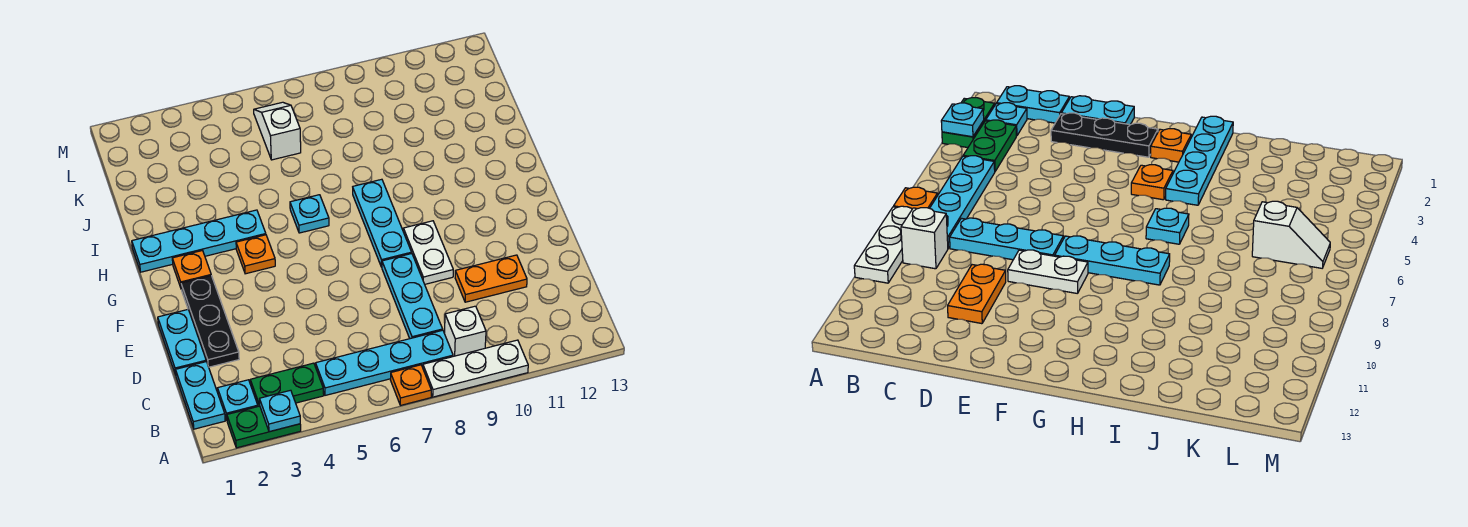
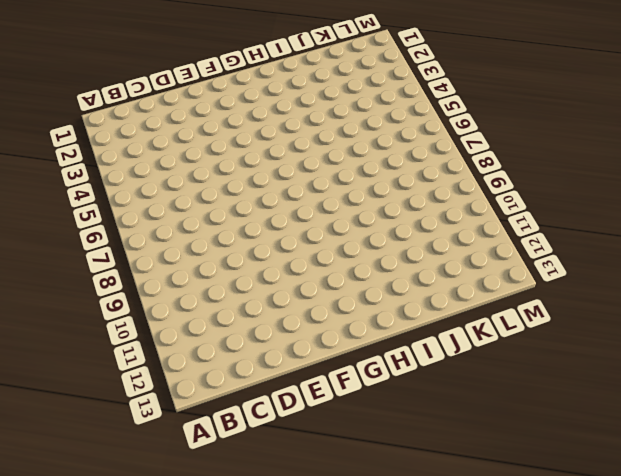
none -> green plate A2:A3 level 1
none -> orange plate A7 level 1
none -> white plate A8:A10 level 1

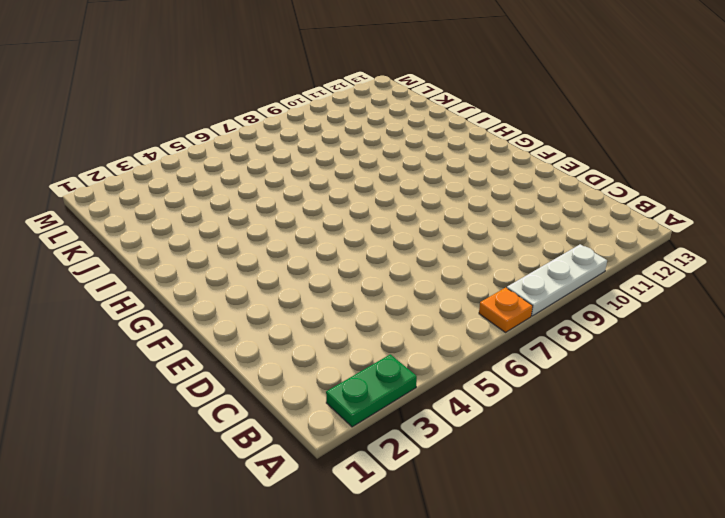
none -> cyan plate B1:C1 level 1
none -> cyan plate B2 level 1
none -> green plate B3:B4 level 1

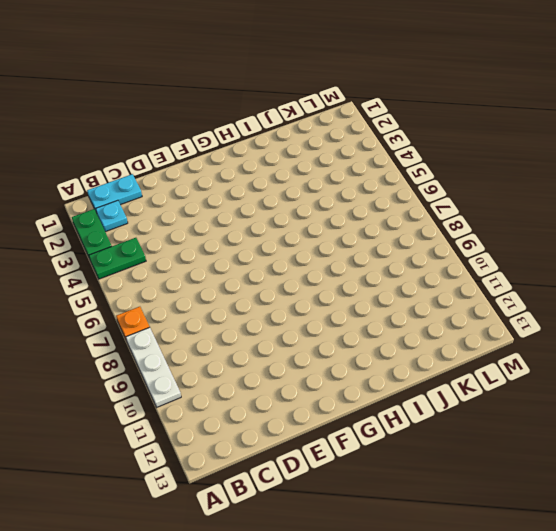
green plate A4:B4 level 1 -> green plate B3:B4 level 1
none -> cyan plate B5:B8 level 1
none -> white brick B9 level 1
none -> cyan plate C8:E8 level 1

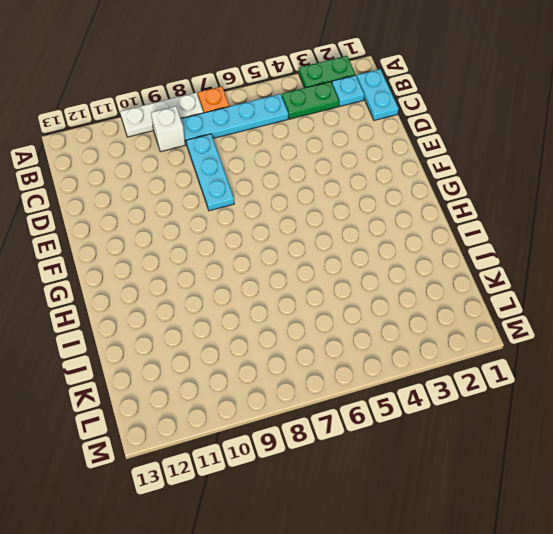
none -> cyan plate D1:E1 level 1
none -> black plate D2:F2 level 1
none -> orange plate D10:D11 level 1

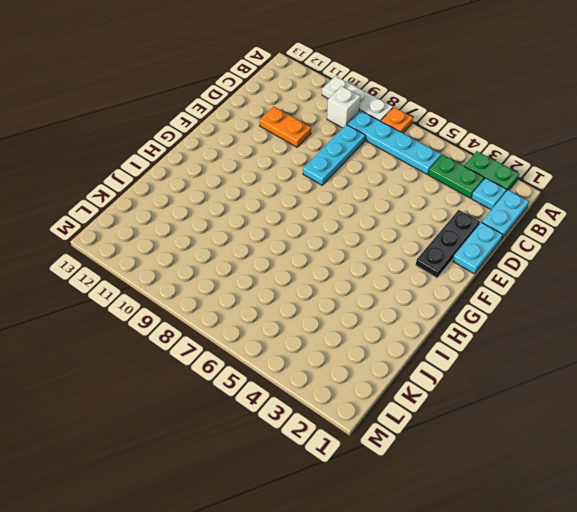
none -> white plate E9:F9 level 1
none -> cyan plate F8:H8 level 1
none -> orange plate G2 level 1

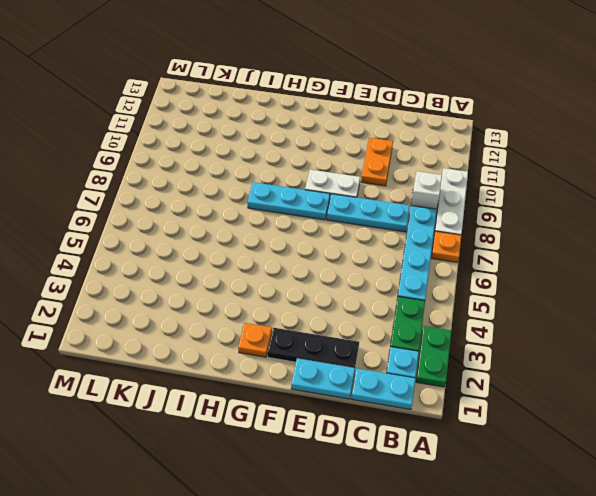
none -> orange plate G4 level 1
none -> cyan plate H1:H4 level 1
none -> cyan plate H6 level 1

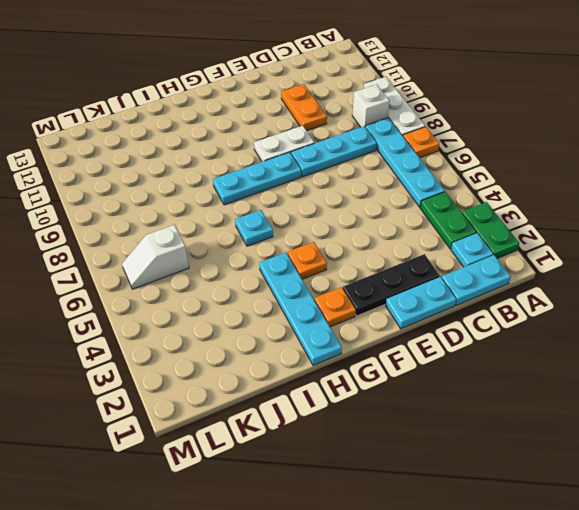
none -> cyan plate A3 level 2

